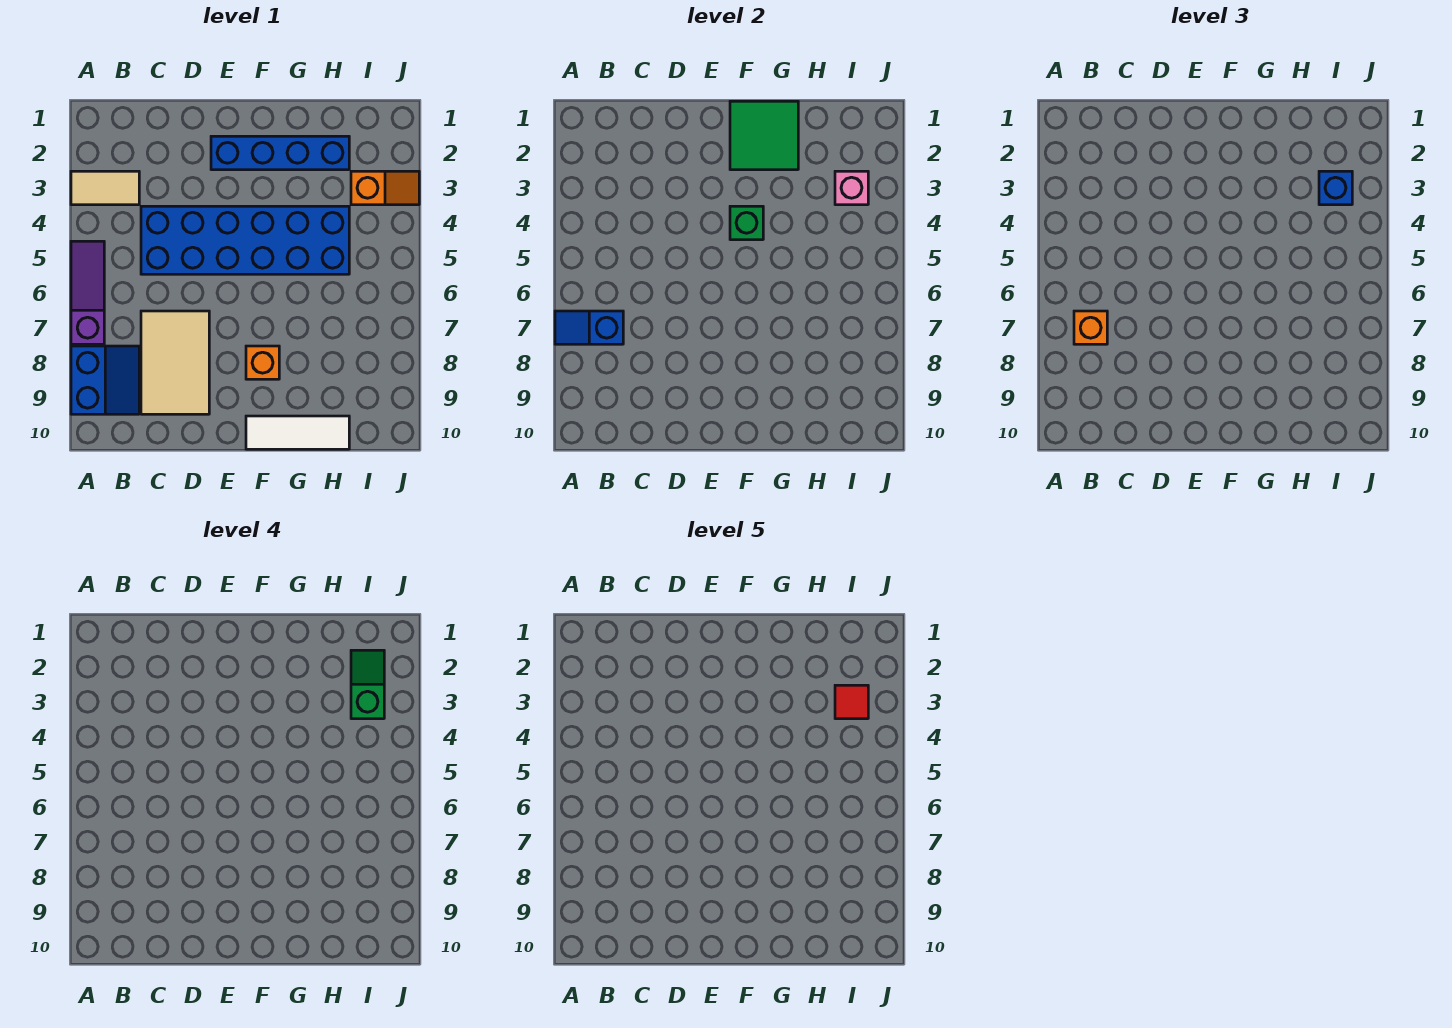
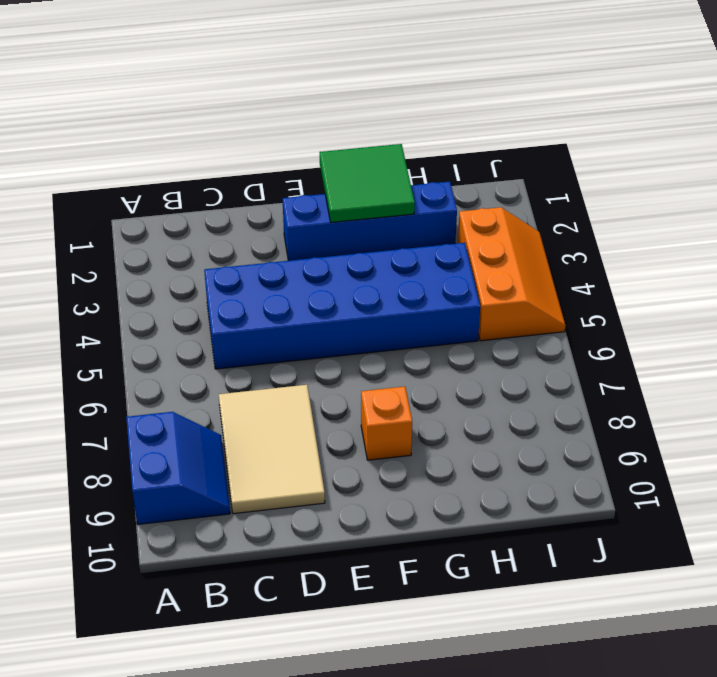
orange slope I3:J5 level 1 top I -> orange slope I3:J3 level 1 top I
none -> tan tile A3:B3 level 1
none -> purple slope A5:A7 level 1 top 7
none -> white tile F10:H10 level 1

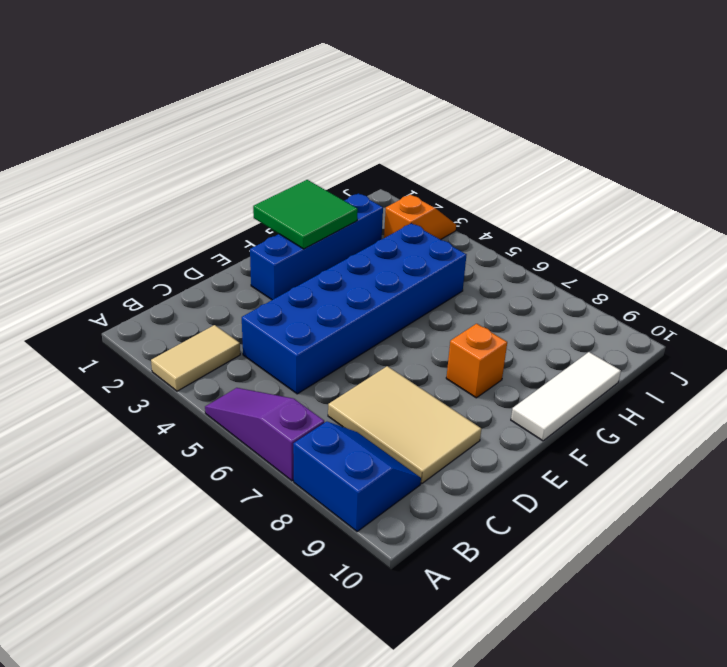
none -> blue slope A7:B7 level 2 top B
none -> green brick F4 level 2
none -> pink brick I3 level 2

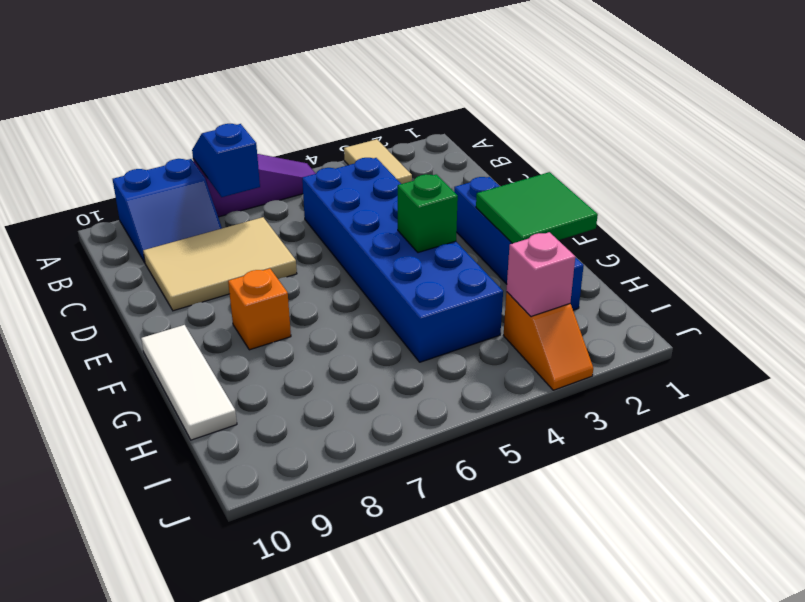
none -> orange brick B7 level 3
none -> blue brick I3 level 3
none -> green slope I2:I3 level 4 top 3

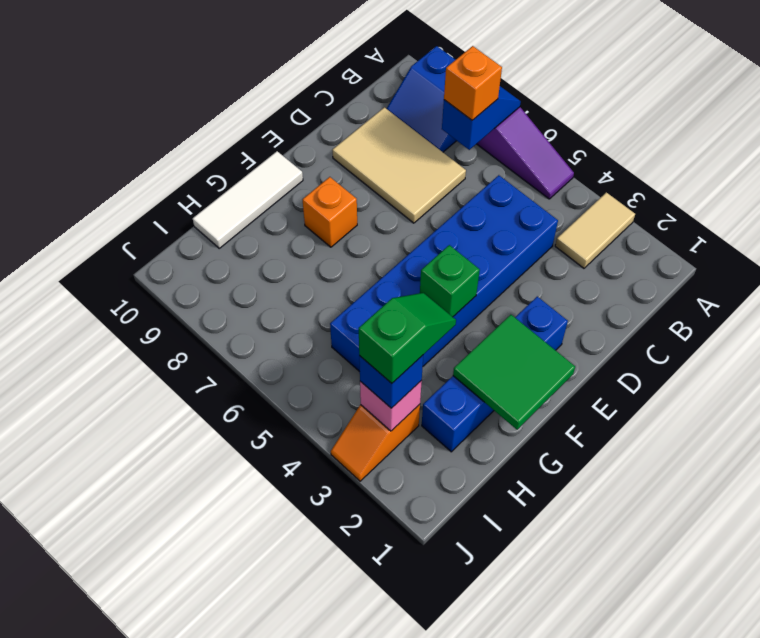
green slope H3:I3 level 4 top I -> green slope I2:I3 level 4 top 3
none -> red tile I3 level 5

